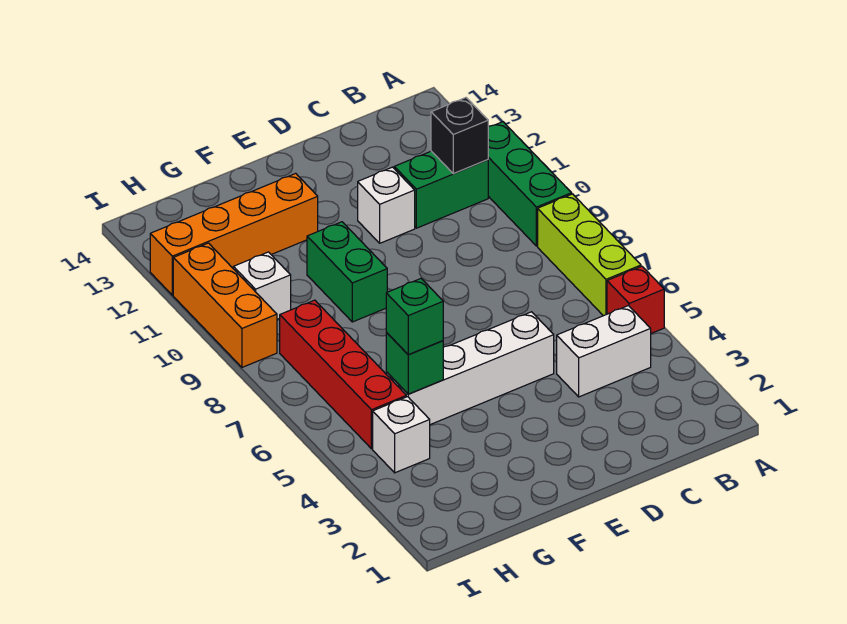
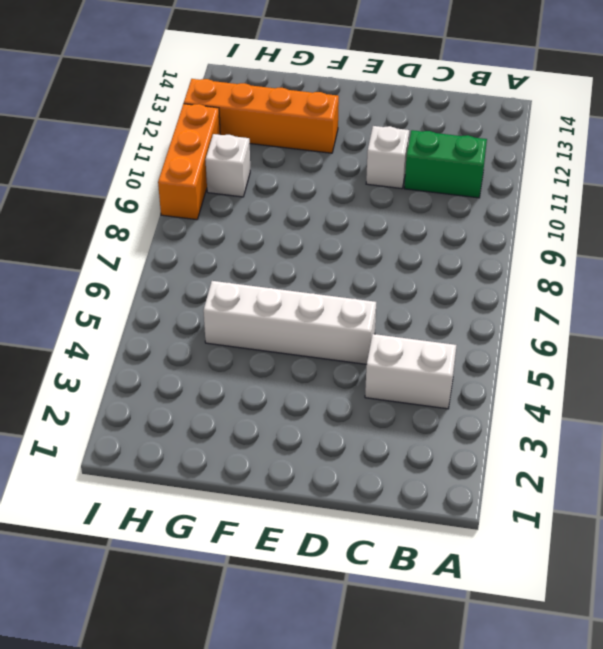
none -> red brick A5 level 1
none -> lime brick A6:A8 level 1
none -> green brick A9:A11 level 1

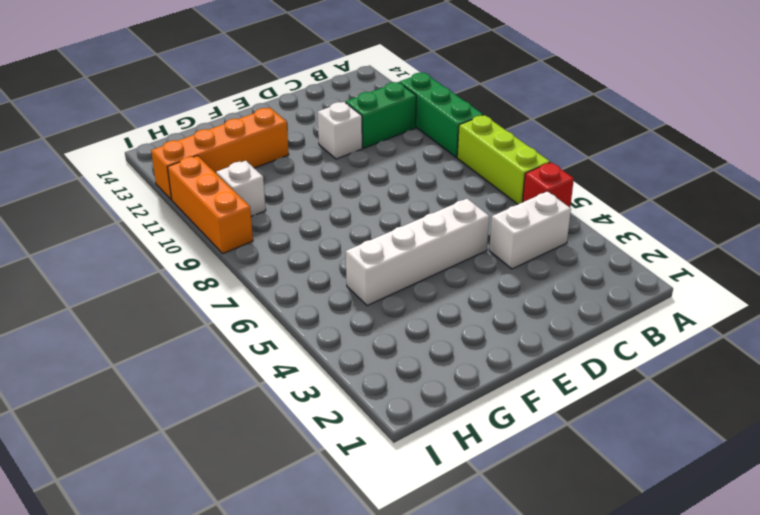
none -> green brick F9:F10 level 1
none -> white brick H4 level 1
none -> red brick H5:H8 level 1

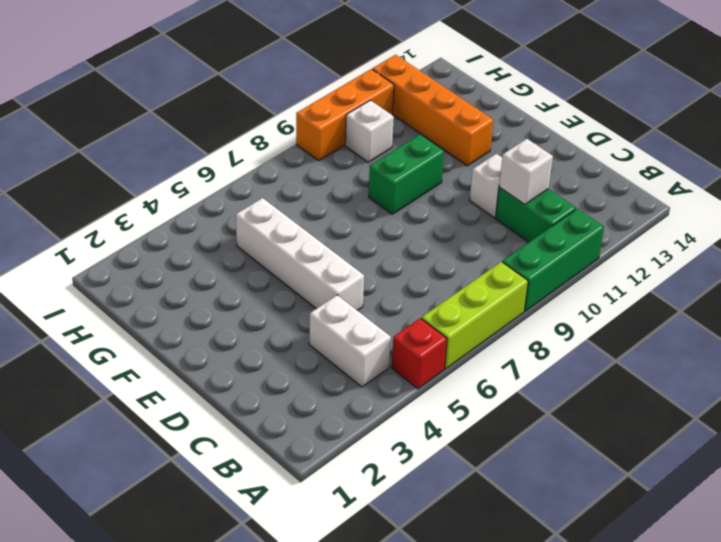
white brick C11 level 2 -> white brick H4 level 1
none -> red brick H5:H8 level 1
none -> black brick B11 level 2
none -> green brick G5 level 2

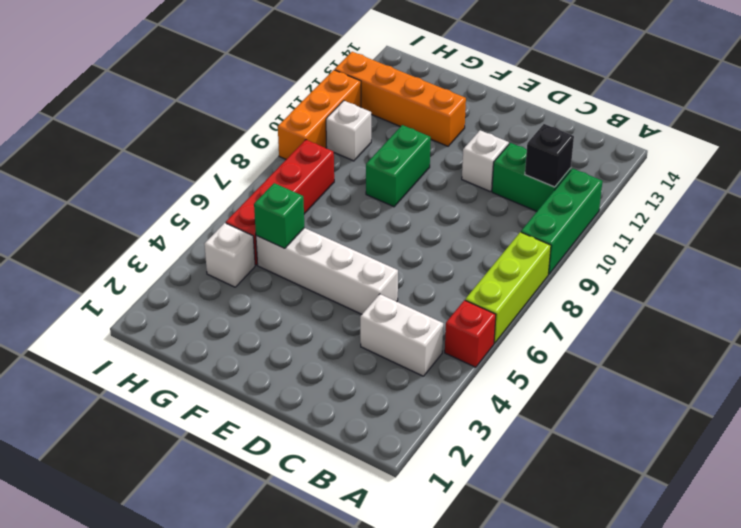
none -> green brick G5 level 3

